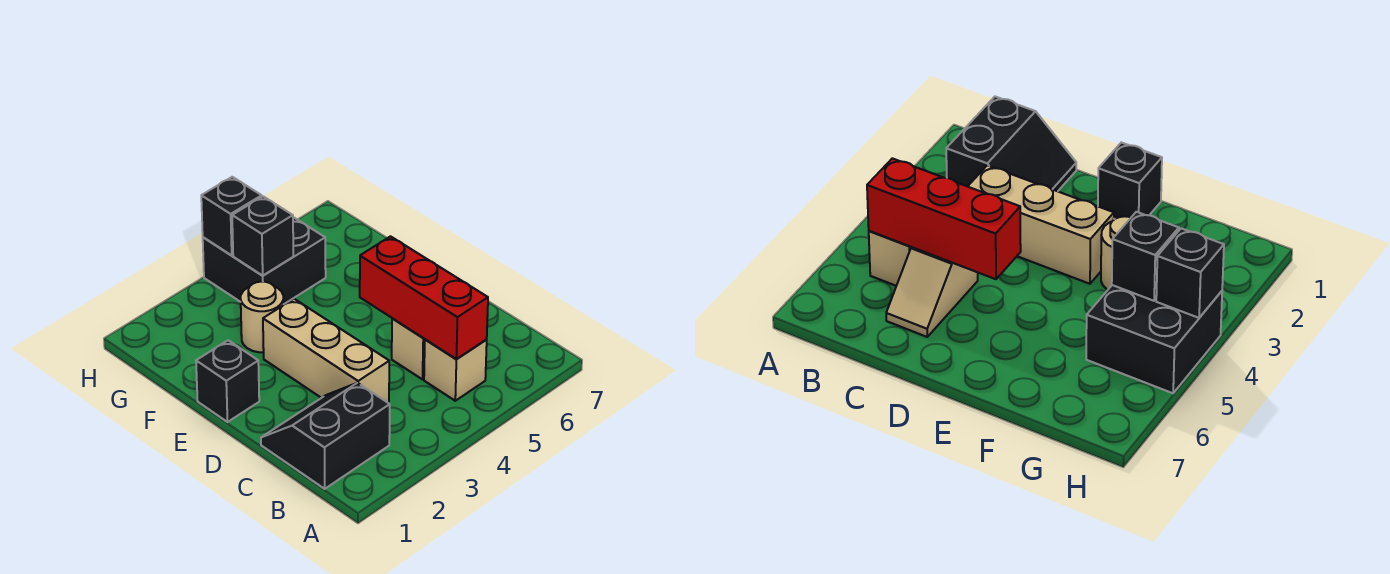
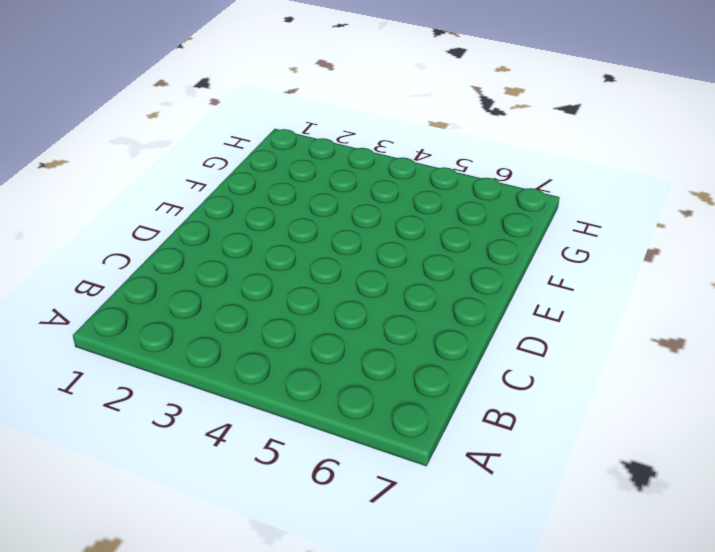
none -> black slope B1:C2 level 1 top B
none -> tan brick B5 level 1

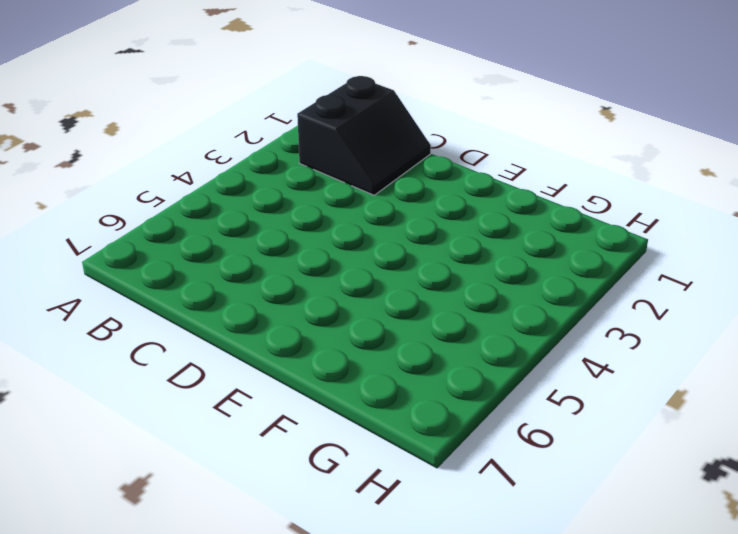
none -> tan brick B5 level 1
none -> tan brick C3:E3 level 1

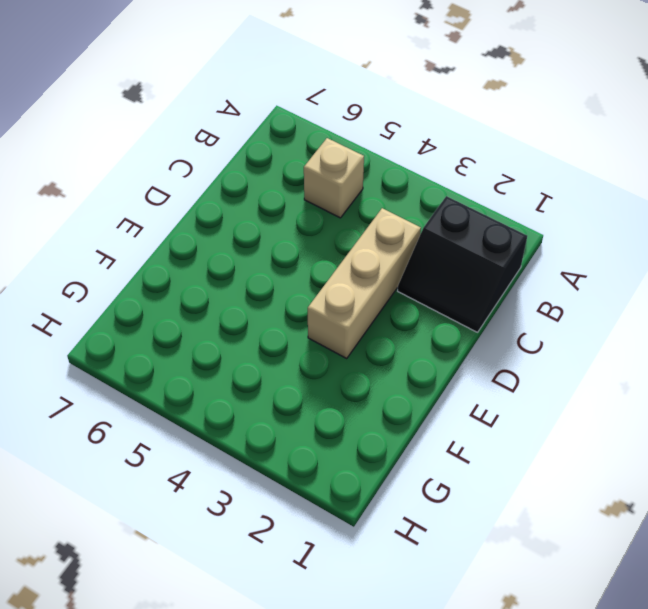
none -> tan slope C5:C6 level 1 top 5
none -> black brick E1 level 1

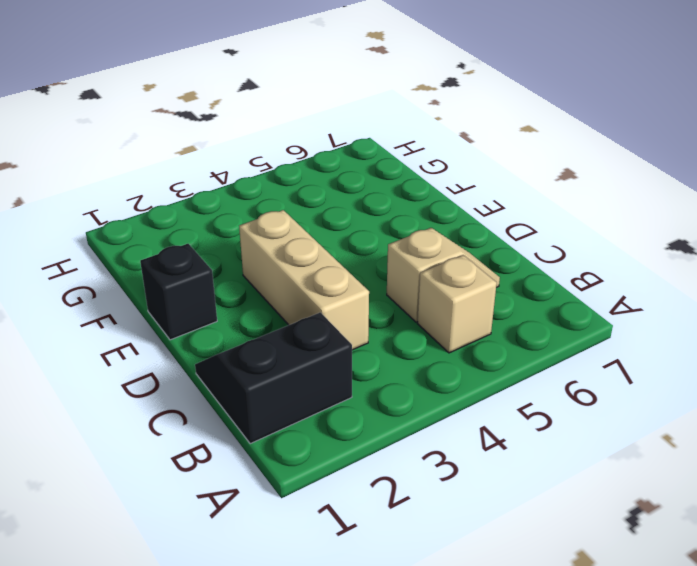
none -> tan round brick F3 level 1
none -> black brick G4:H5 level 1

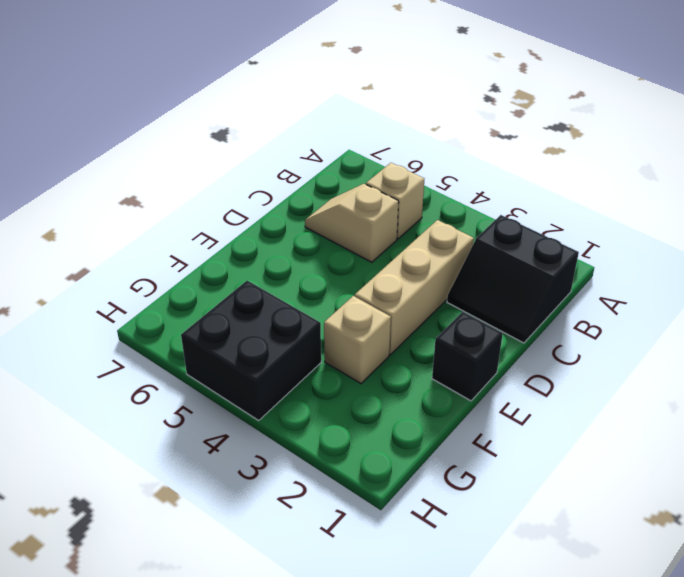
tan brick F3 level 1 -> tan round brick F3 level 1
none -> red brick B5:D5 level 2
none -> black brick G4 level 2

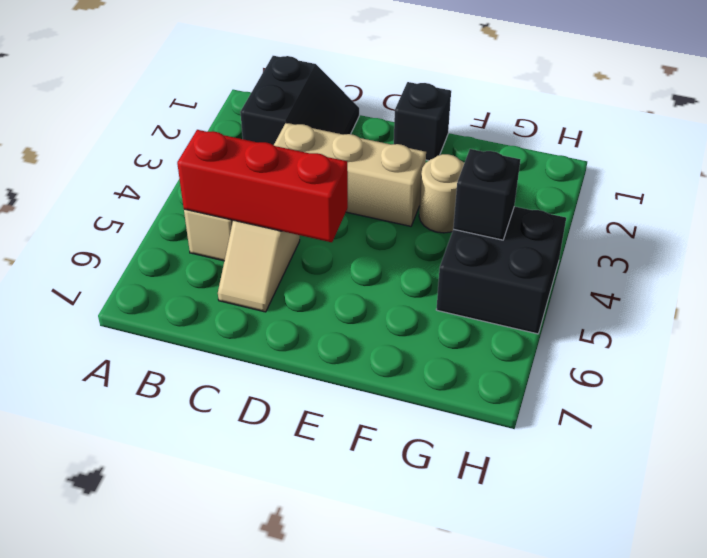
none -> black brick H4 level 2

